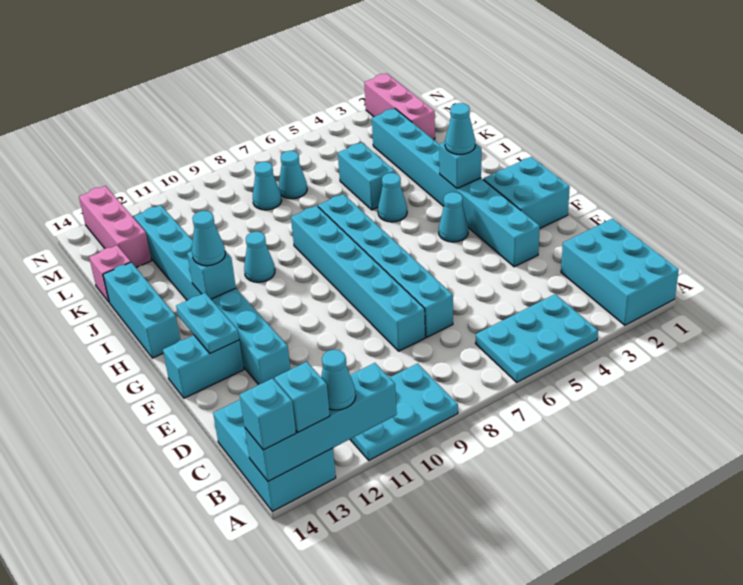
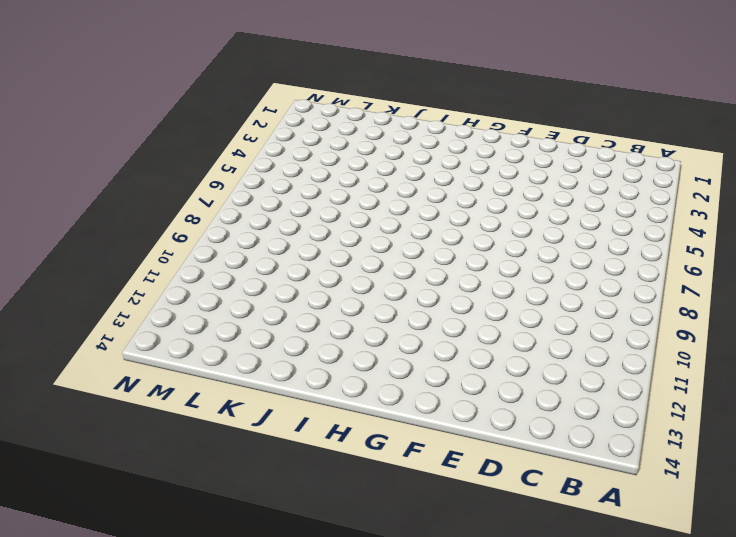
none -> cyan brick A1:C2 level 1
none -> cyan plate A4:B6 level 1
none -> cyan plate A9:B11 level 1

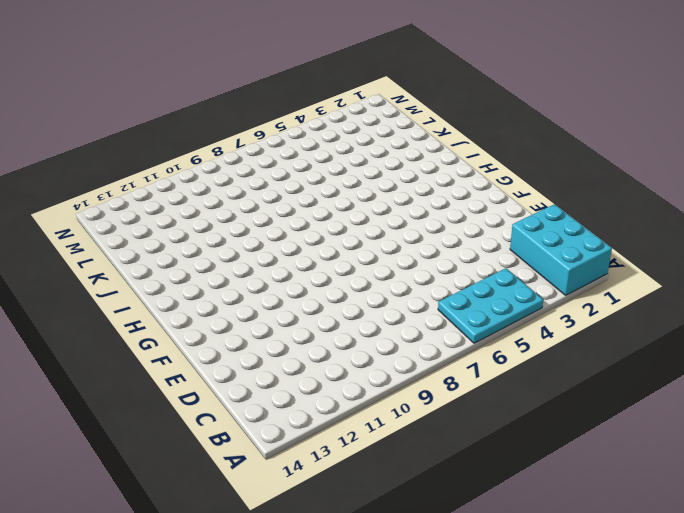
none -> cyan plate A9:B11 level 1
none -> cyan brick A13:C14 level 1
none -> cyan brick D7:I7 level 1

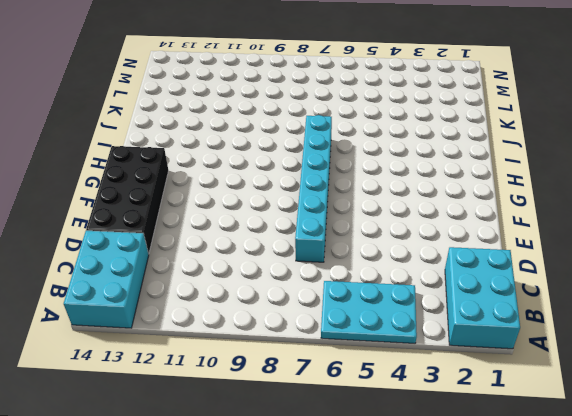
black brick D13:G14 level 1 -> cyan brick F13:F14 level 1
none -> cyan plate A9:B11 level 1
none -> cyan brick D8:I8 level 1
none -> cyan brick E3:L3 level 1

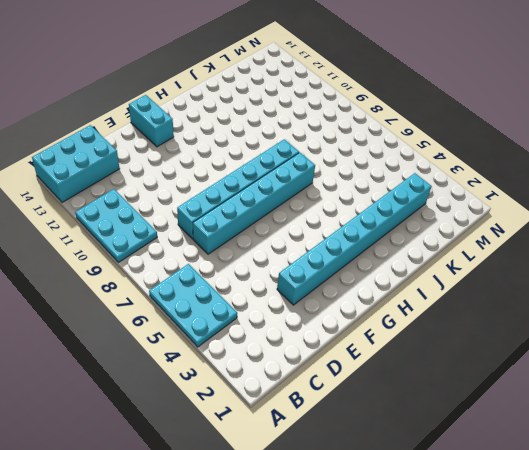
none -> cyan brick A1:C2 level 1
none -> cyan brick E12:L12 level 1
none -> cyan brick F1:G2 level 1

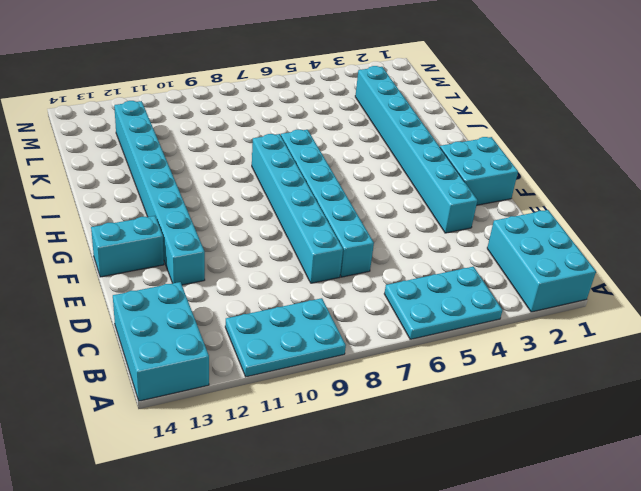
none -> cyan cone G4 level 1
none -> cyan brick H14:J14 level 1
none -> cyan cone I5 level 1

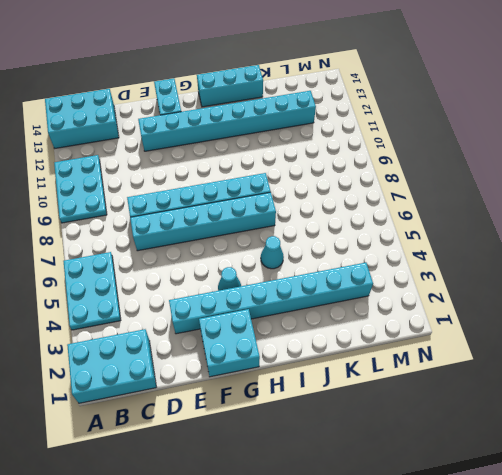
none -> cyan cone I10 level 1
none -> cyan brick J5:K5 level 1
none -> pink brick K14 level 1

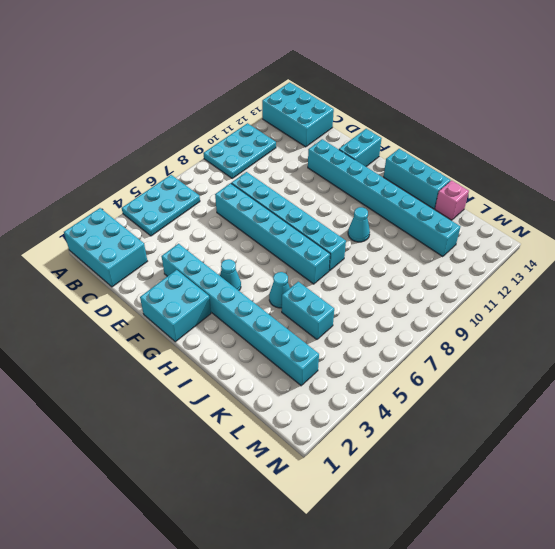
none -> pink brick L2:N2 level 1
none -> cyan cone L7 level 1
none -> cyan cone L8 level 1

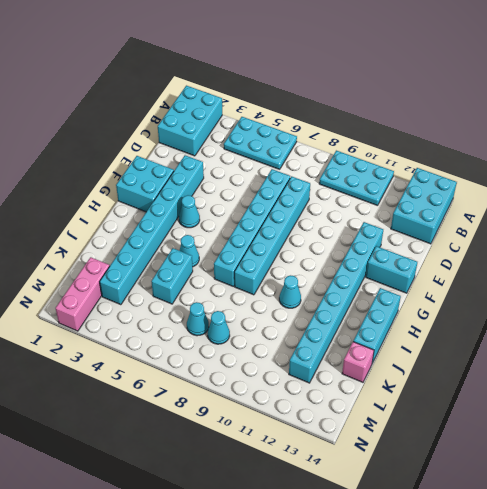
none -> pink brick L13:N13 level 1
none -> cyan brick A11:A14 level 2
none -> cyan plate F13:G13 level 2

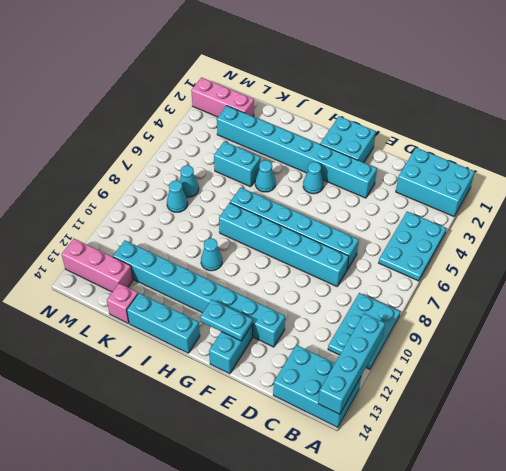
none -> cyan brick H3 level 2
none -> cyan brick H12 level 2
none -> cyan cone A12 level 3

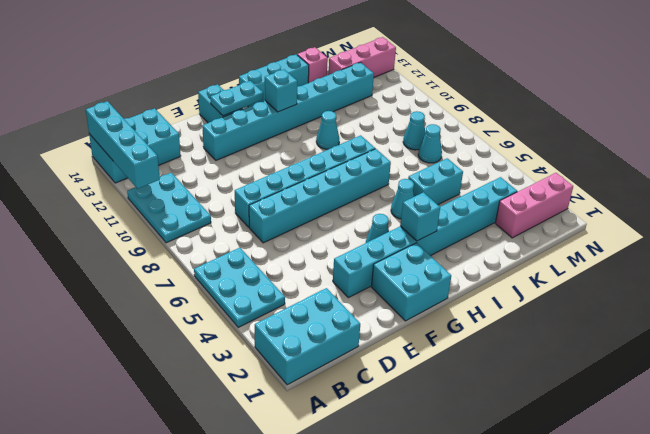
none -> cyan cone A12 level 3
none -> cyan brick A13 level 3
none -> cyan brick A14 level 3

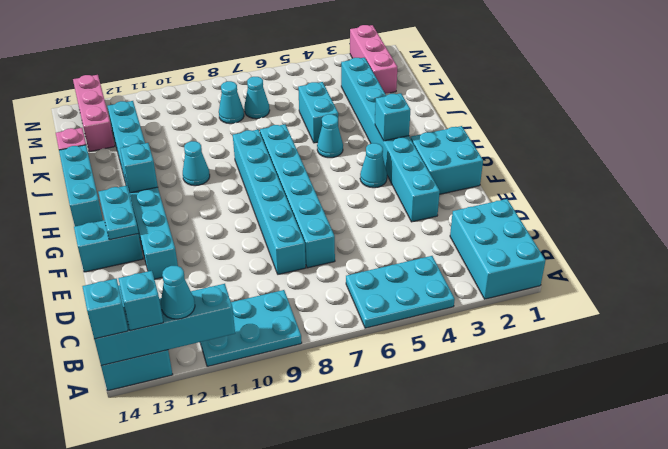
none -> cyan cone H3 level 3
none -> cyan cone H12 level 3

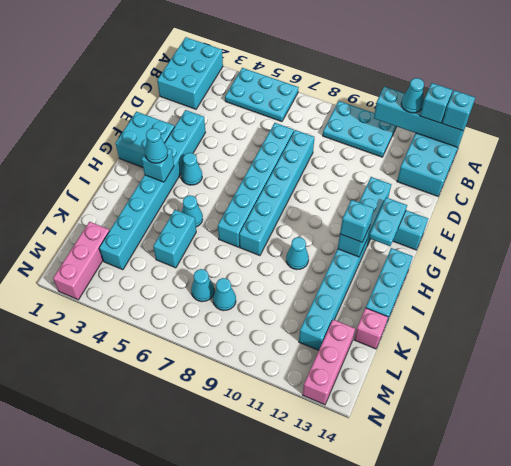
cyan brick H12 level 3 -> cyan cone H12 level 3

